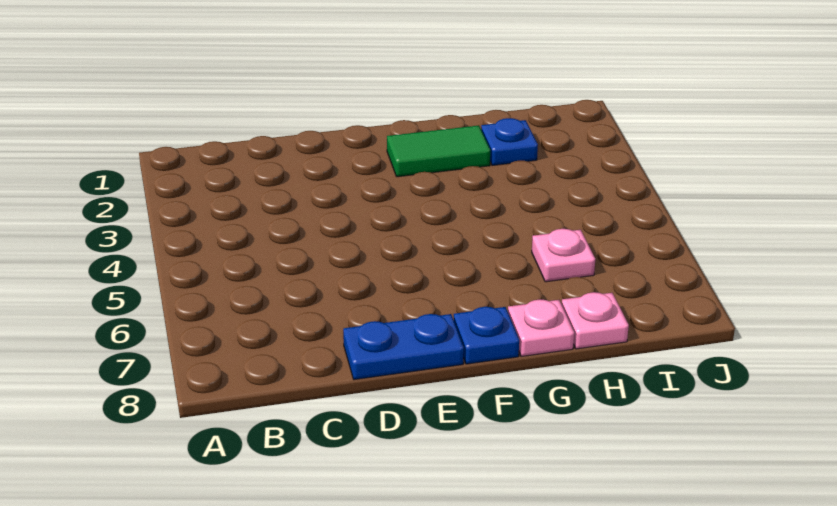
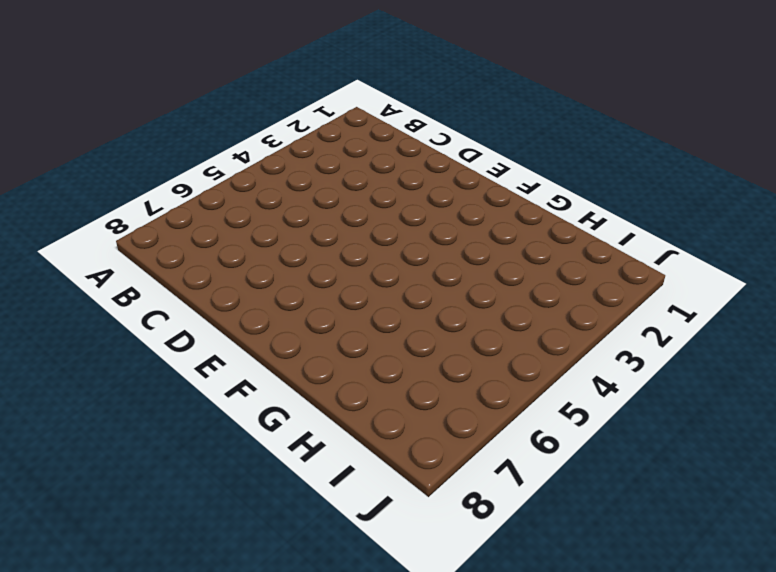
none -> blue plate D8:E8 level 1
none -> green tile F2:G2 level 1

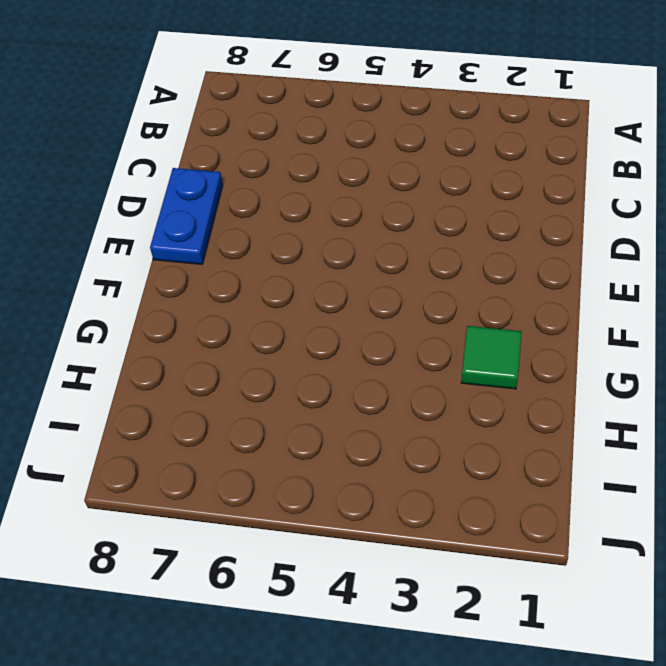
green tile G2 level 1 -> green tile F2:G2 level 1
none -> blue plate F8 level 1
none -> pink plate G8 level 1

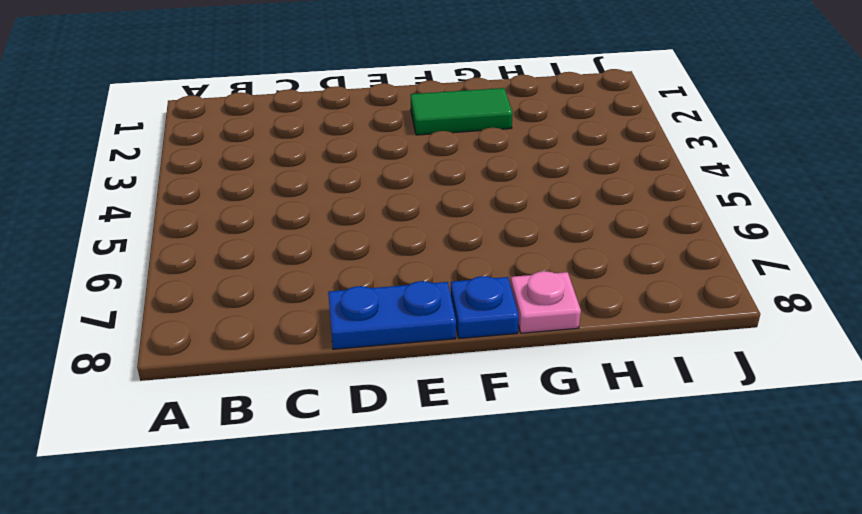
none -> blue plate H2 level 1
none -> pink plate H6 level 1

